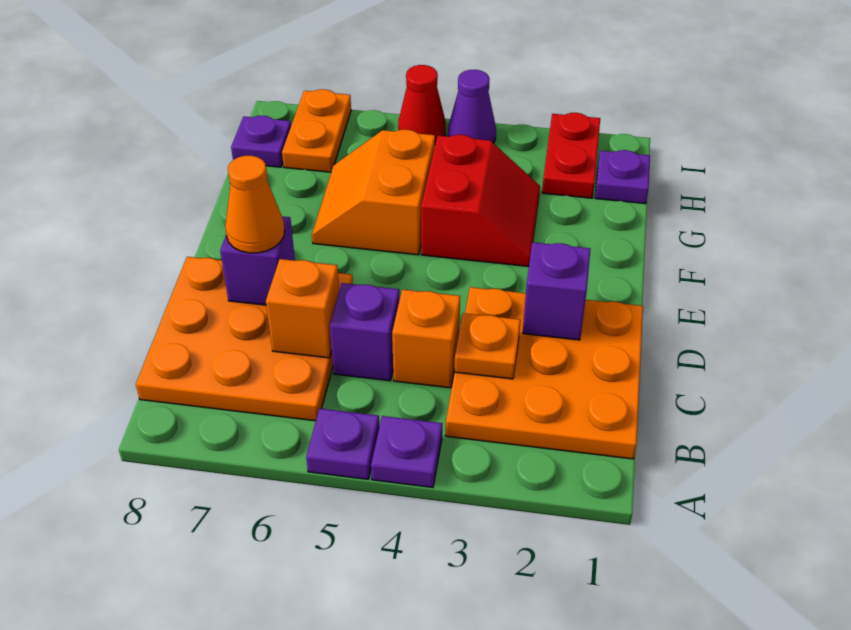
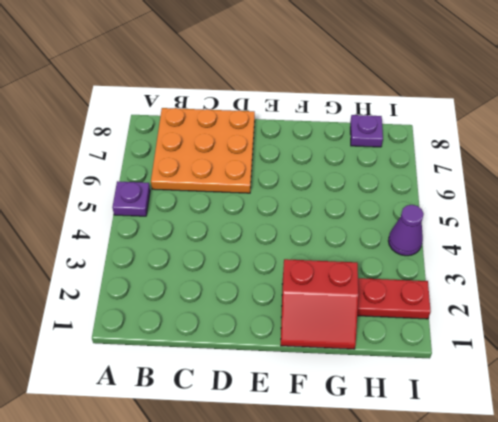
red slope F1:G2 level 1 top 2 -> red slope F3:G4 level 1 top 4
none -> purple plate A4 level 1
none -> orange plate B1:D3 level 1
none -> orange brick C4 level 1

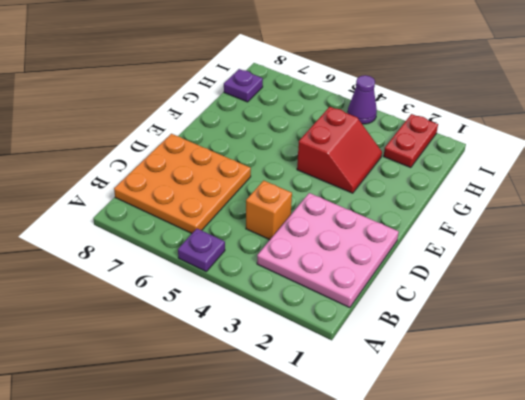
pink plate B1:D3 level 1 -> orange plate B1:D3 level 1
none -> purple plate A4 level 1
none -> purple brick C5 level 1
none -> orange slope F5:G6 level 1 top 5

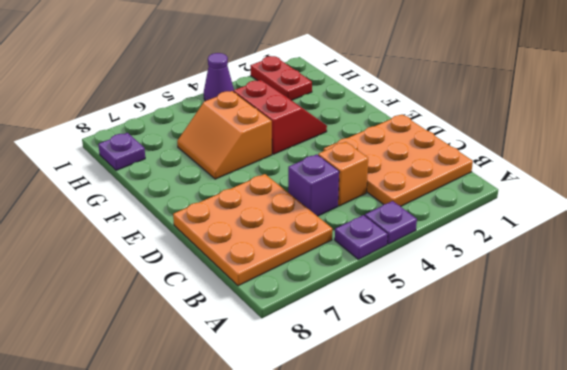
none -> purple plate H1 level 1
none -> orange plate H7:I7 level 1
none -> red cone I5 level 1

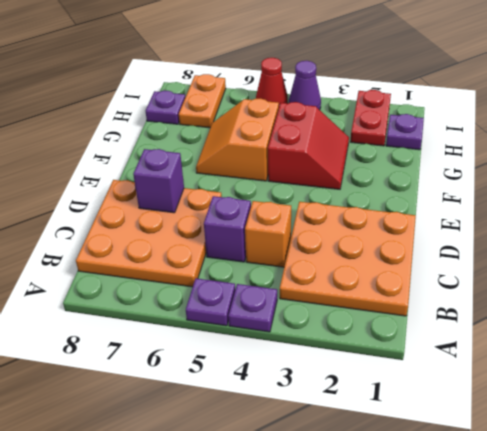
none -> orange plate C3 level 2
none -> orange brick C6 level 2
none -> purple brick D2 level 2

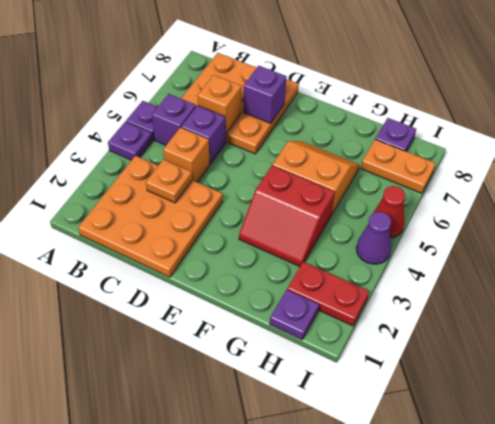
purple brick B5 level 1 -> purple brick D2 level 2
none -> orange cone D7 level 3

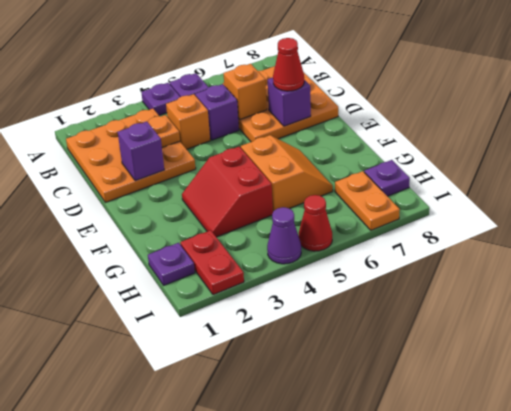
red cone D7 level 3 -> orange cone D7 level 3

